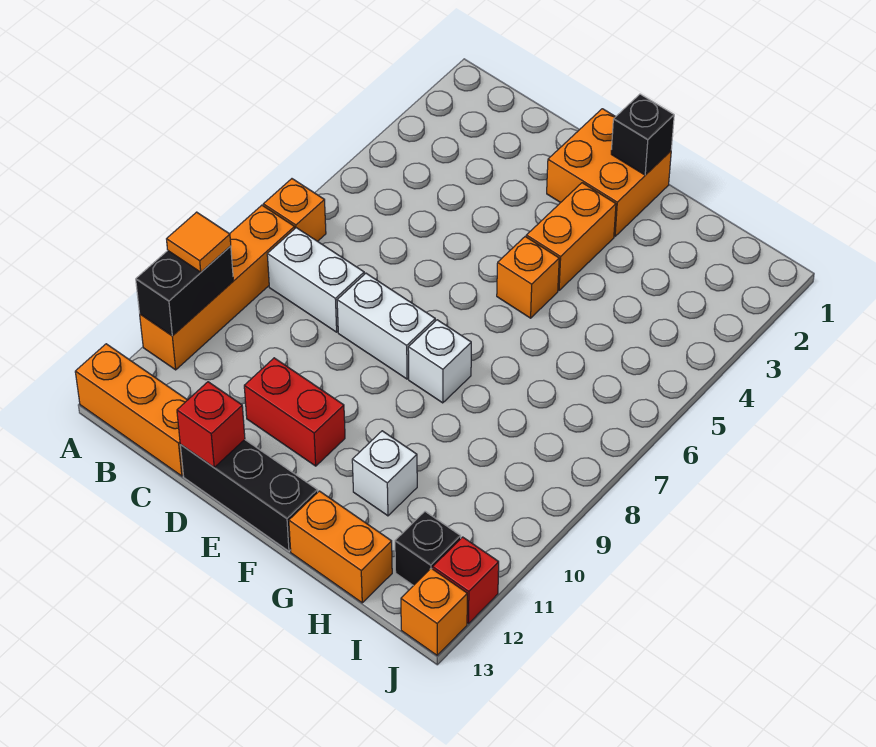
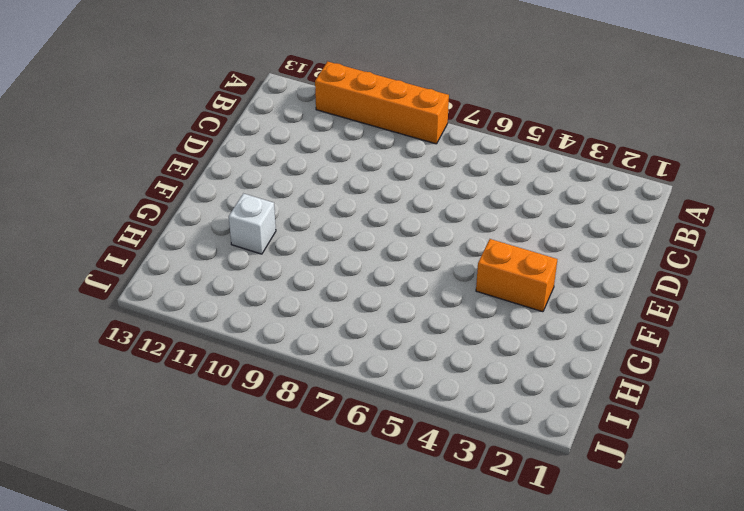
none -> orange brick A7 level 1
none -> orange brick A13:C13 level 1
none -> white brick B8:C8 level 1

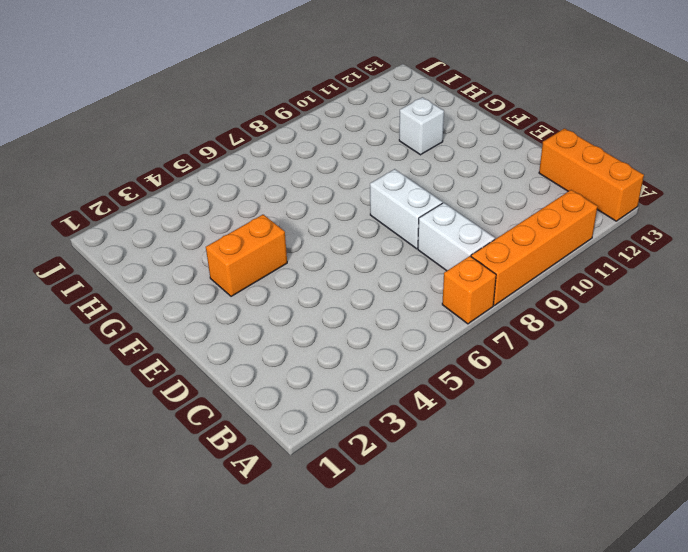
none -> red brick D11:E11 level 1
none -> black brick D13:F13 level 1
none -> orange brick E1:F2 level 1

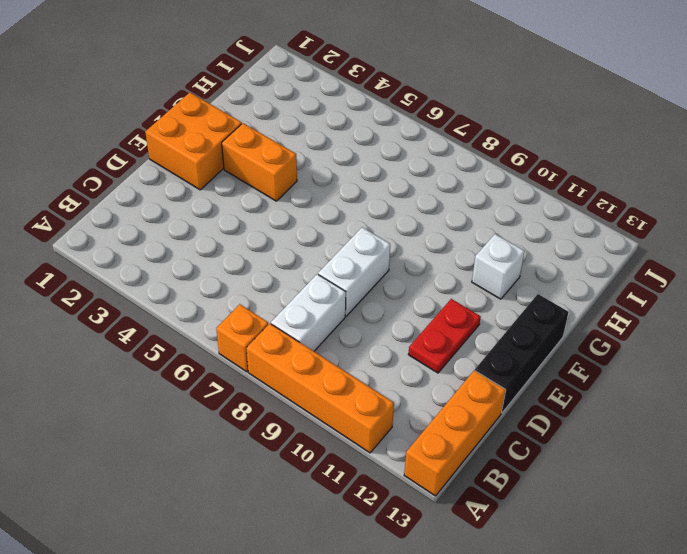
red plate D11:E11 level 1 -> red brick D11:E11 level 1
none -> orange brick F5 level 1
none -> white brick F8 level 1
none -> orange brick G13:H13 level 1

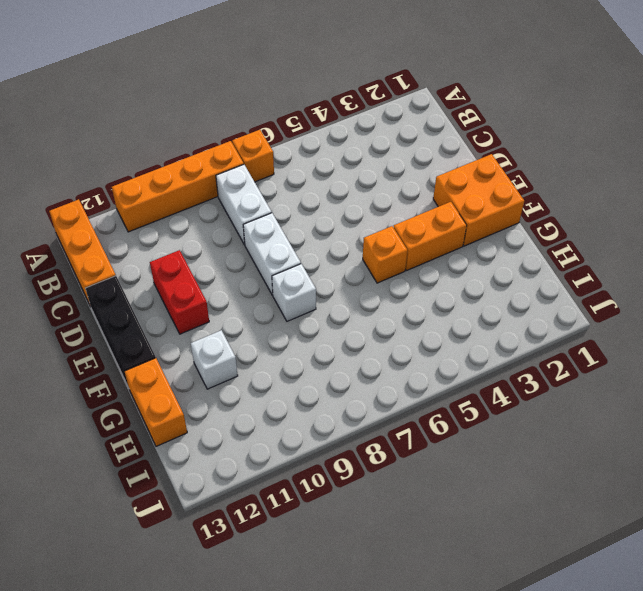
none -> black brick I12 level 1
none -> red brick J12 level 1
none -> orange brick J13 level 1

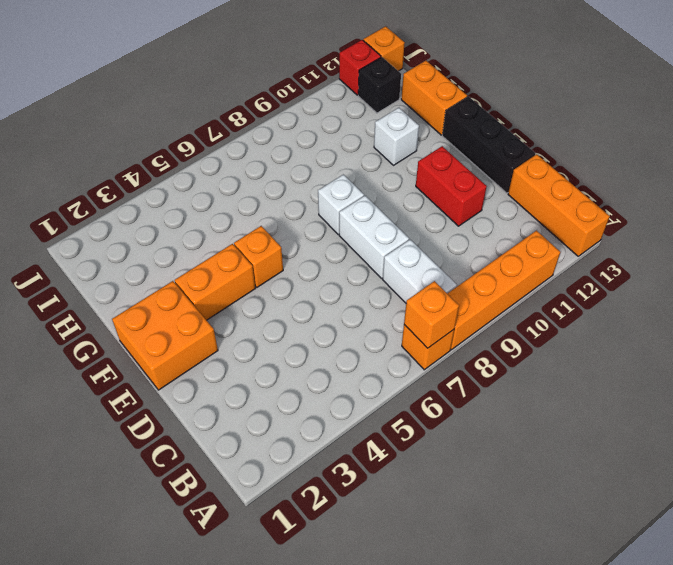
orange brick A7 level 2 -> none
none -> black brick A10:A11 level 2
none -> red brick D13 level 2
none -> black brick F1 level 2

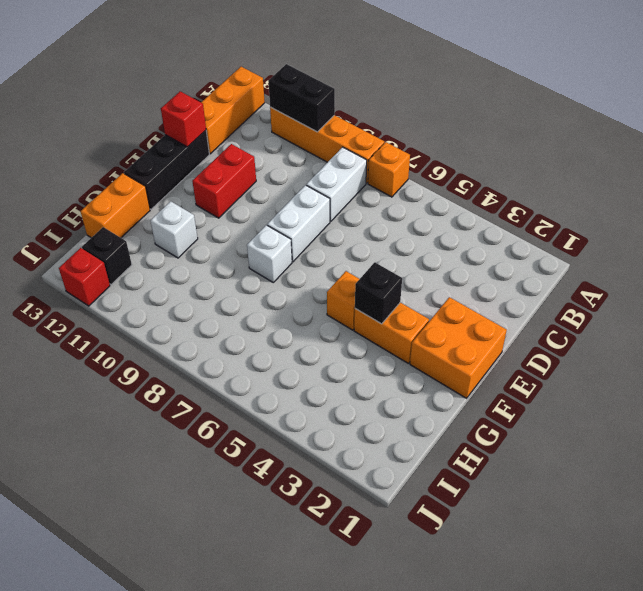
black brick F4 level 2 -> black brick F1 level 2
none -> orange brick J13 level 1
none -> orange tile A10 level 3

